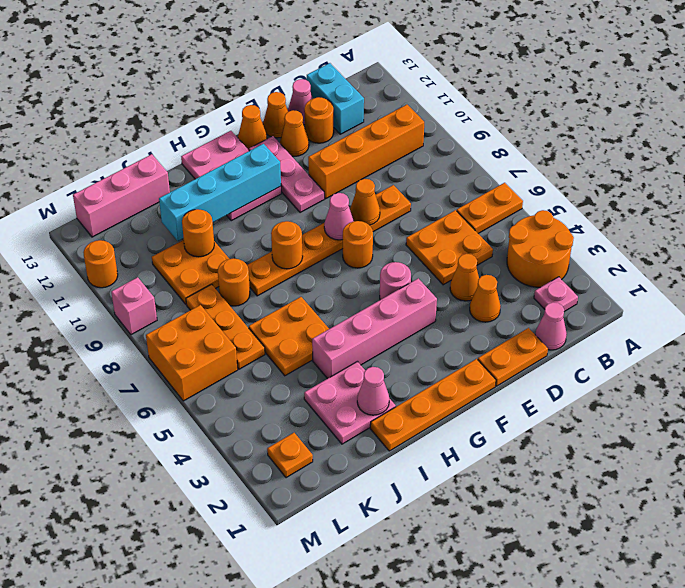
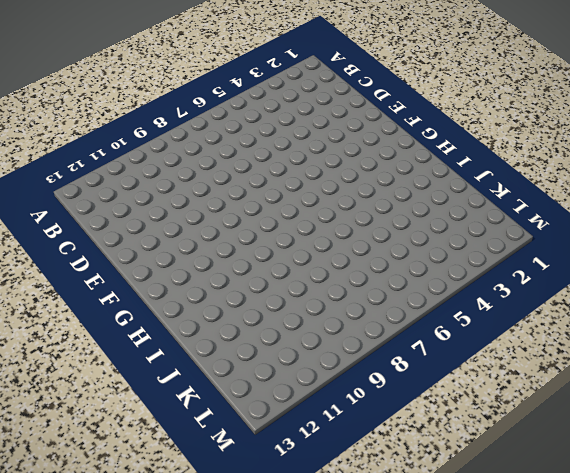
none -> orange round brick A3:B4 level 1
none -> orange plate A6:B6 level 1
none -> pink plate B2 level 1
none -> orange brick B10:E10 level 1

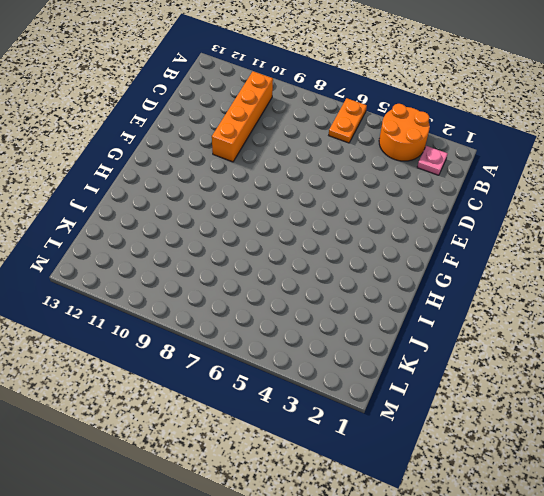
none -> pink cone C1 level 1
none -> orange plate C5:D6 level 1
none -> cyan brick C12:C13 level 1
none -> orange plate D1:E1 level 1

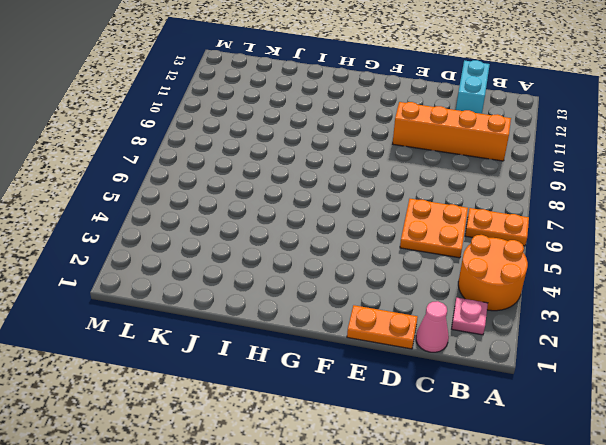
none -> orange cone D3 level 1
none -> orange cone D4 level 1
none -> orange plate D8:I8 level 1
none -> orange round brick D12 level 1

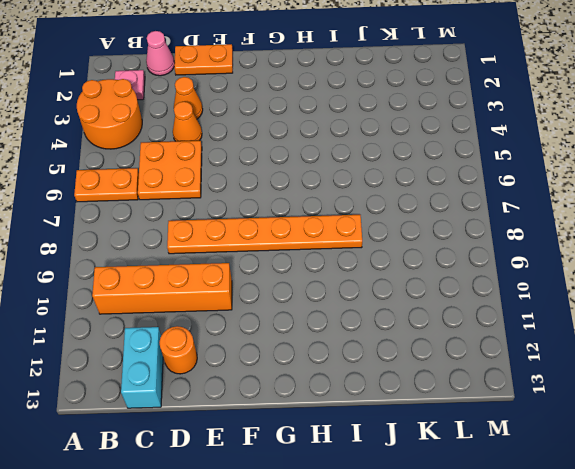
none -> pink cone D13 level 1
none -> orange cone E12 level 1
none -> orange cone E13 level 1
none -> orange plate F1:I1 level 1

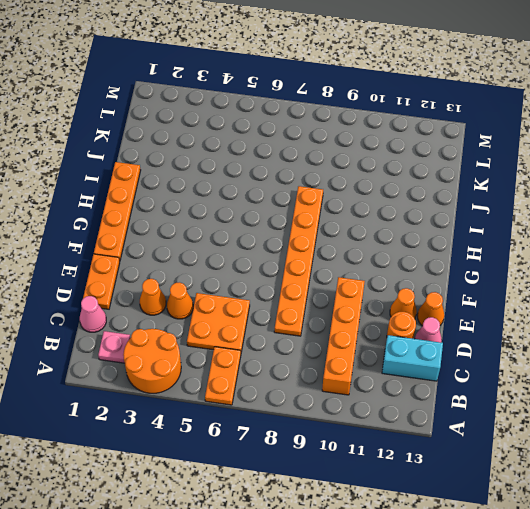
none -> pink brick F4:I4 level 1
none -> pink round brick F5 level 1
none -> orange round brick F7 level 1
none -> pink plate F10:F12 level 1

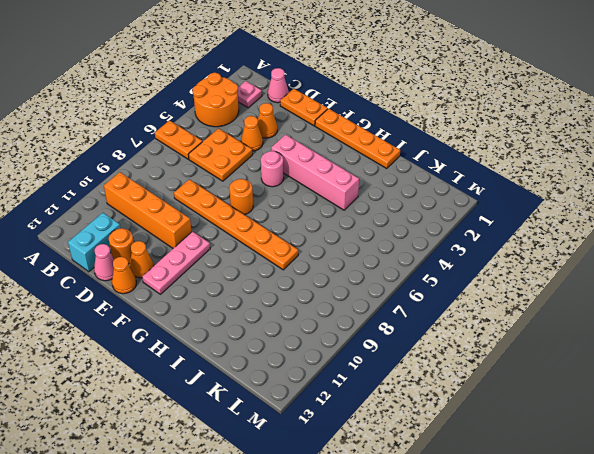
none -> orange cone F13 level 1
none -> pink plate G11:H13 level 1
none -> pink plate I2:J3 level 1
none -> orange plate I5:J6 level 1

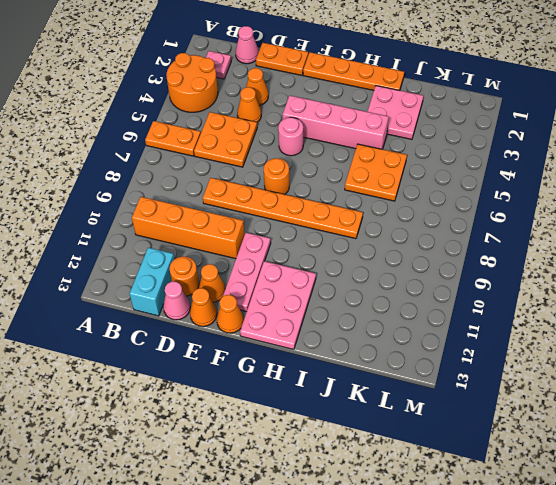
none -> orange round brick J8 level 1
none -> orange plate J9:K10 level 1
none -> pink brick J13:L13 level 1
none -> orange plate K6:K8 level 1

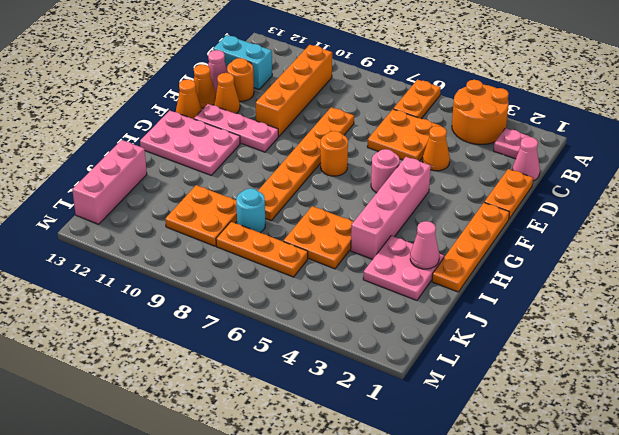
cyan round brick J8 level 1 -> orange round brick J8 level 1
none -> orange cone D3 level 1
none -> orange plate L2 level 1
none -> orange brick L6:M7 level 1
none -> pink brick M9 level 1

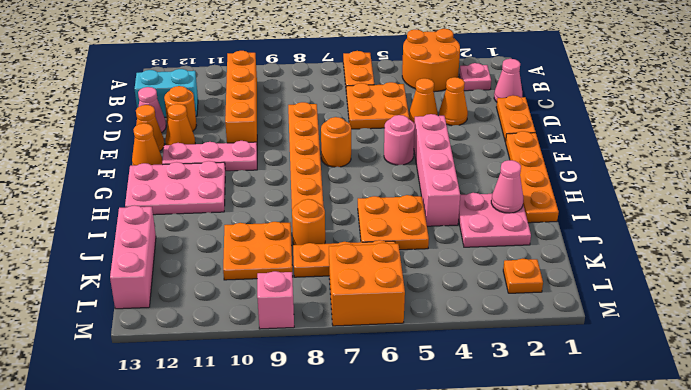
none -> orange round brick M11 level 1
none -> orange cone E8 level 2
none -> pink cone F8 level 2
none -> cyan brick G11:J11 level 2

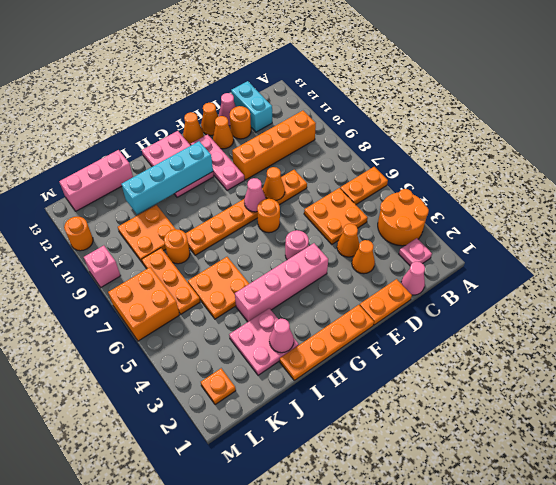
none -> orange round brick H8 level 2
none -> orange round brick J10 level 2

